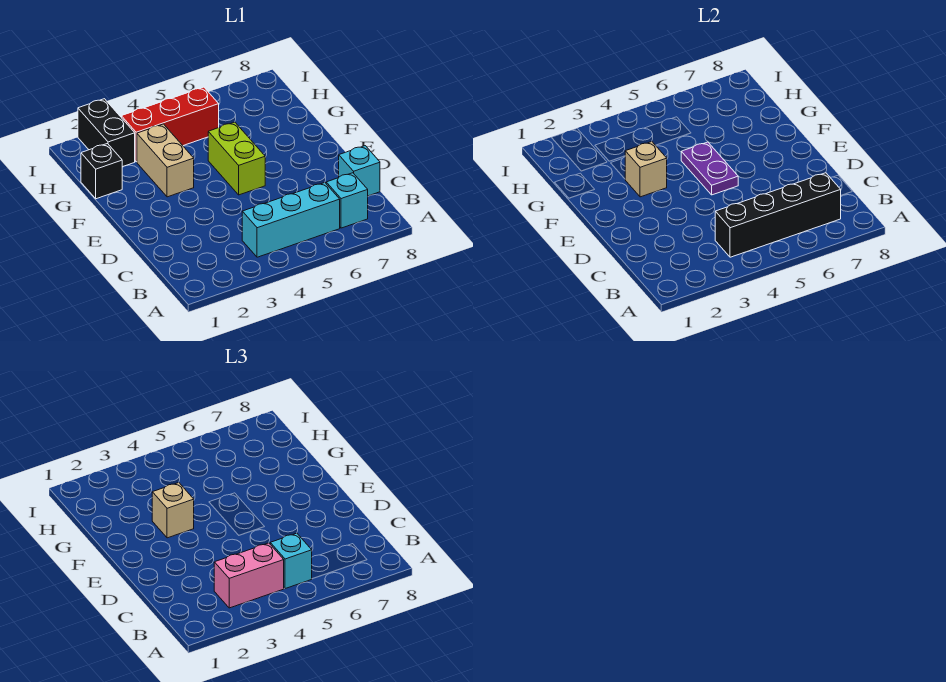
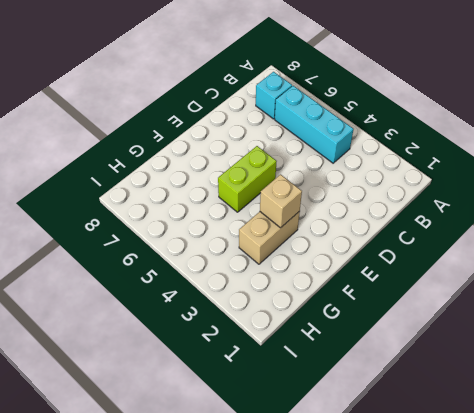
none -> cyan brick C8 level 1
none -> black brick G1 level 1
none -> black brick H2:I2 level 1

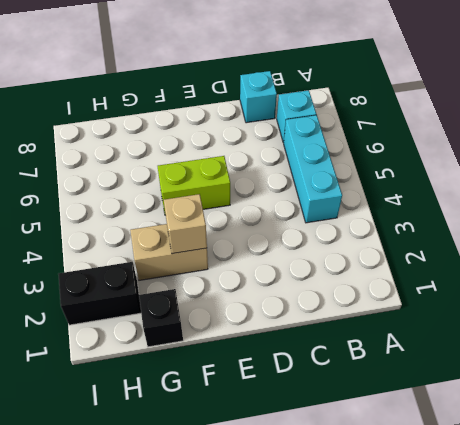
none -> red brick H3:H5 level 1
none -> black brick B4:B7 level 2
none -> purple plate E5:F5 level 2

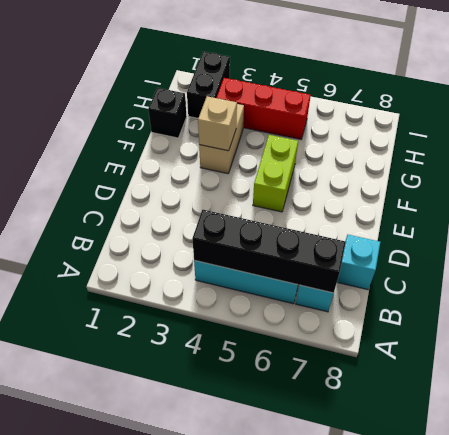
none -> purple plate E5:F5 level 2
none -> pink brick B3:B4 level 3
none -> cyan brick B5 level 3

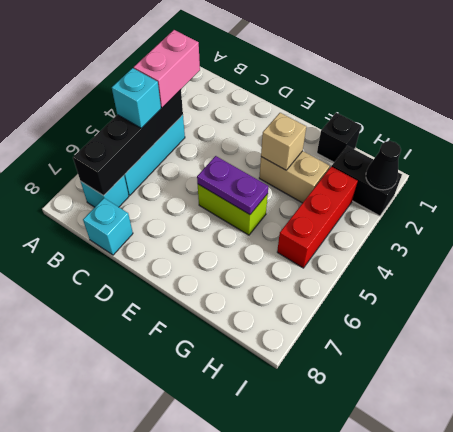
black cone I2 level 2 -> none
none -> tan brick F3 level 3

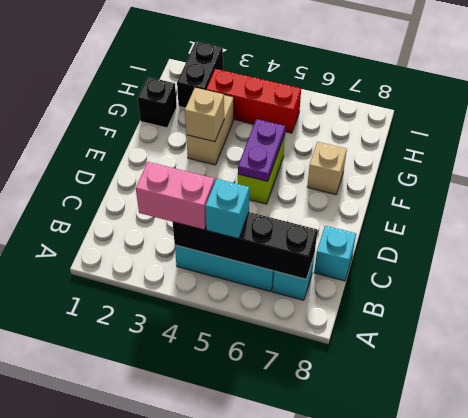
tan brick F7 level 1 -> tan brick F3 level 3

